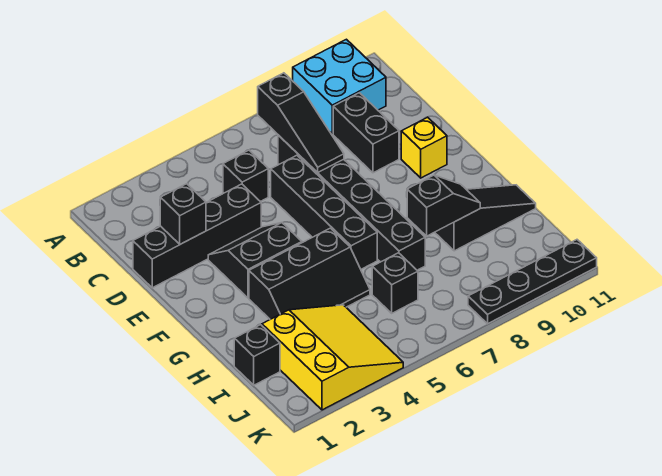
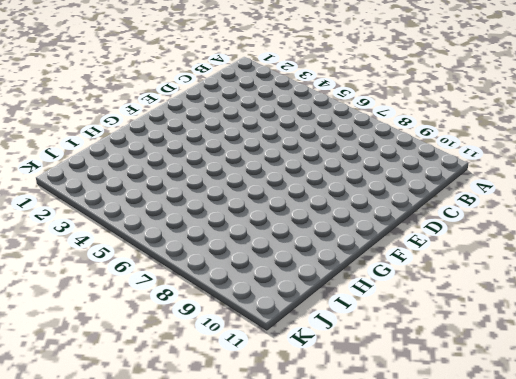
none -> cyan brick A9:B10 level 1
none -> black brick C5 level 1
none -> black brick C7:H7 level 1

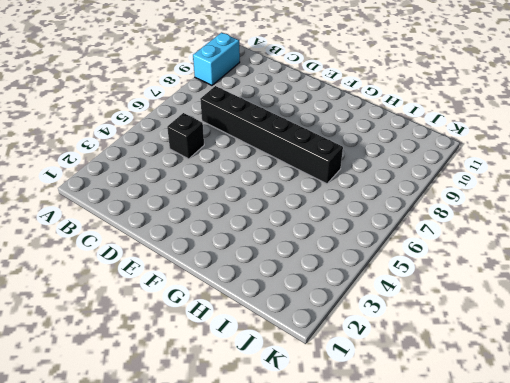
cyan brick A9:A10 level 1 -> cyan brick A9:B10 level 1
none -> black brick C9:D9 level 1
none -> black brick D1:D4 level 1
none -> black brick D6:G6 level 1

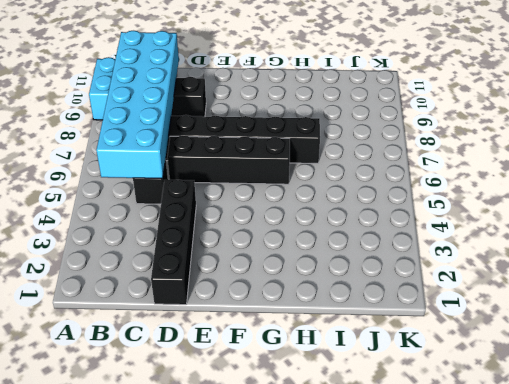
cyan brick B5:C10 level 2 -> black slope B7:D7 level 2 top B
none -> black slope E3:F4 level 1 top F
none -> yellow brick E10 level 1
none -> black slope G3:H5 level 1 top G

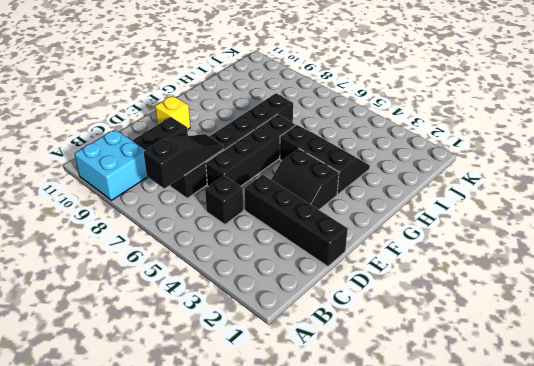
none -> black slope H9:H11 level 1 top 9
none -> black brick I1 level 1
none -> yellow slope I2:K4 level 1 top 2

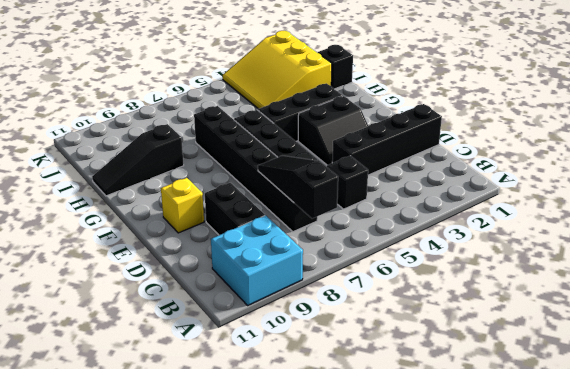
none -> black brick I6 level 1
none -> black plate K8:K11 level 1
none -> black brick D2 level 2

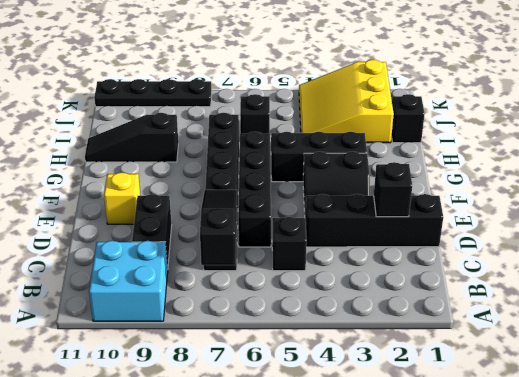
none -> black slope H8:H9 level 2 top 8

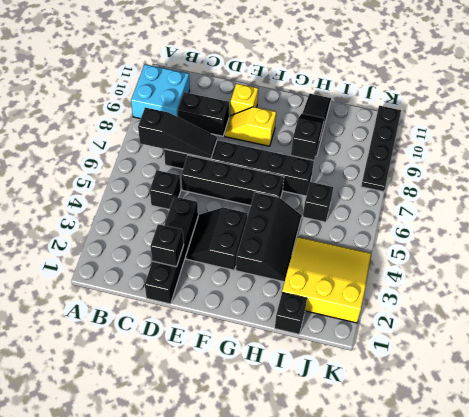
yellow slope E9:F9 level 1 top F -> none

